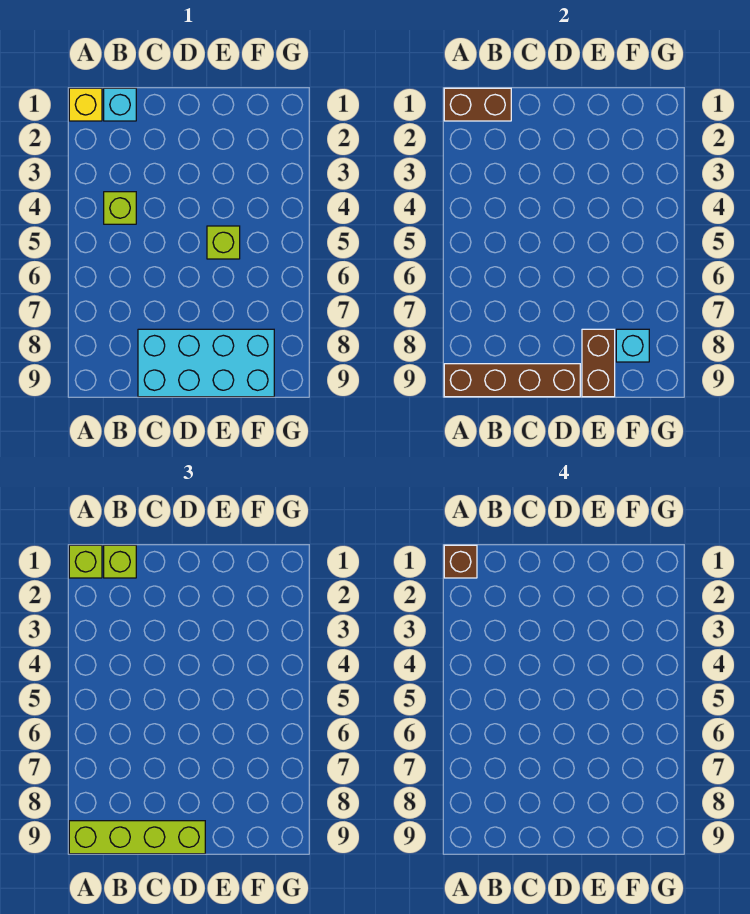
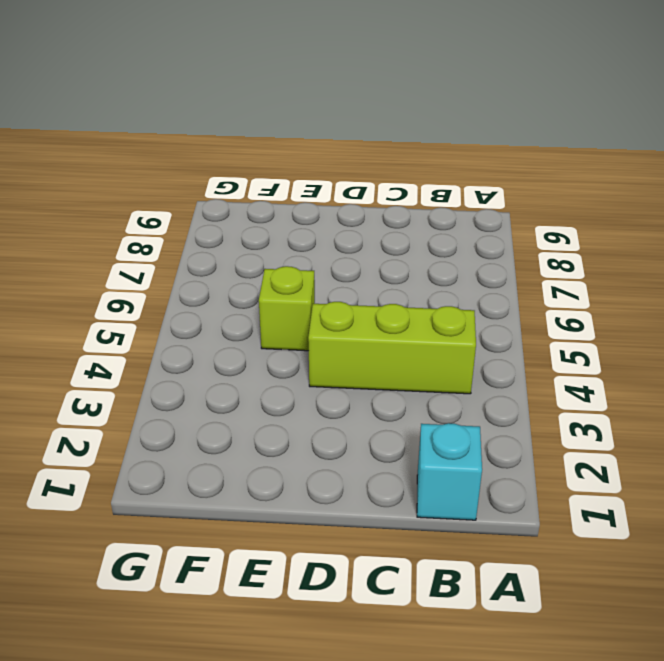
lime brick B4:D4 level 1 -> lime brick B4 level 1
none -> yellow brick A1 level 1
none -> cyan brick C8:F9 level 1
none -> brown brick A1:B1 level 2

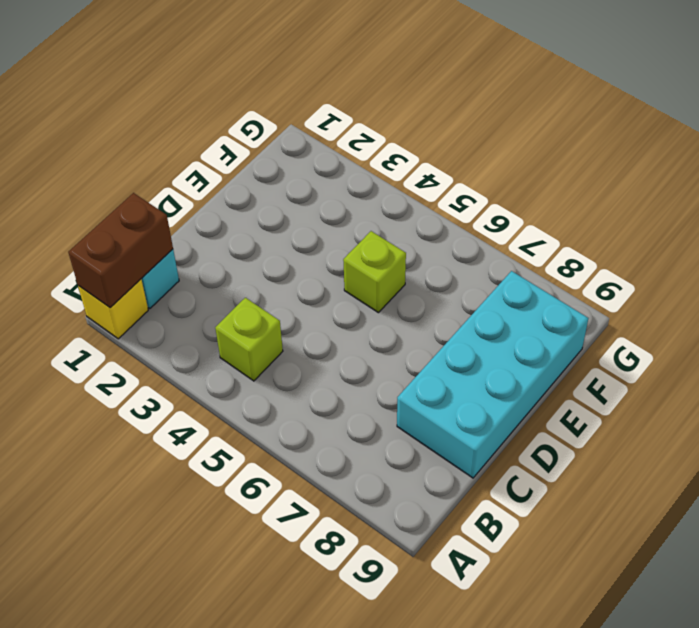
none -> brown brick A9:D9 level 2
none -> brown brick E8:E9 level 2
none -> cyan brick F8 level 2

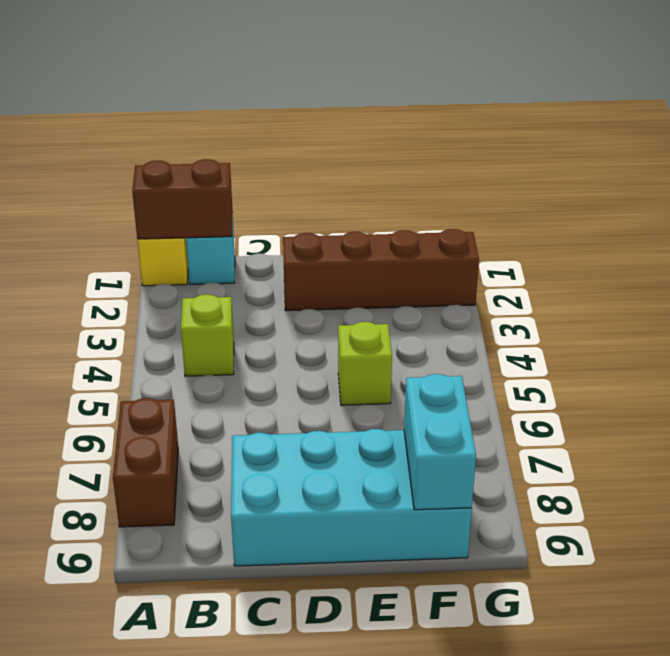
brown brick A7:A8 level 1 -> brown brick E8:E9 level 2
brown brick D2:G2 level 1 -> brown brick A9:D9 level 2
cyan brick F8:F9 level 2 -> cyan brick F8 level 2
none -> lime brick A1 level 3
none -> lime brick A9:D9 level 3
none -> lime brick B1 level 3

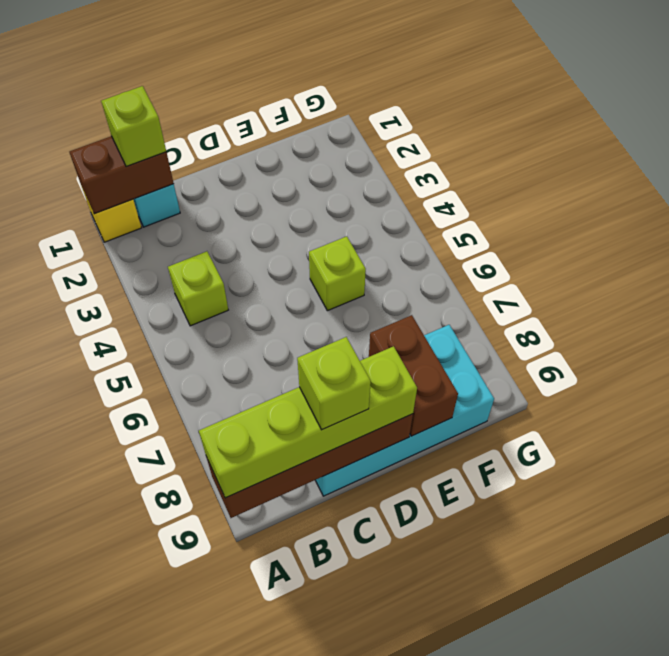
lime brick C9 level 4 -> lime brick A1 level 3
none -> cyan brick F8 level 2
none -> brown brick A1 level 4

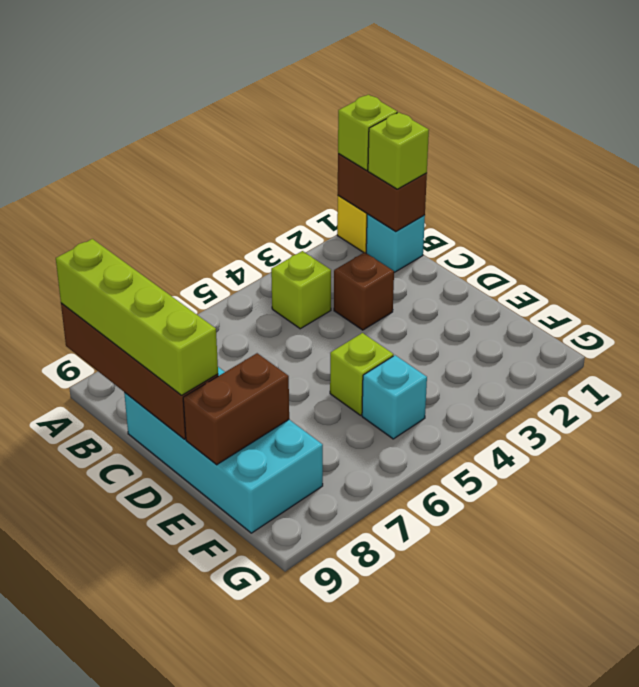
brown brick C3 level 1 -> brown brick A1 level 4
cyan brick F5 level 1 -> cyan brick F8 level 2

